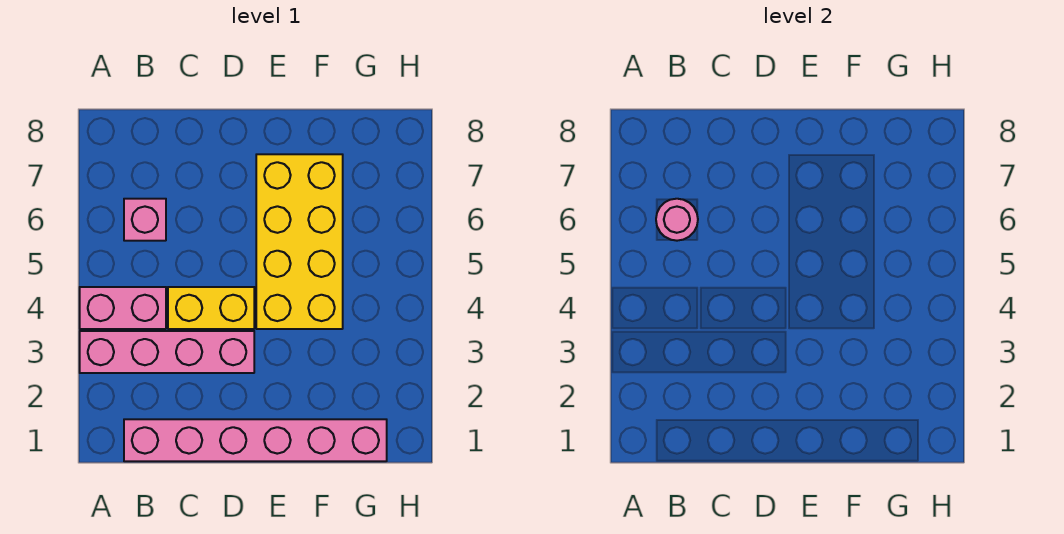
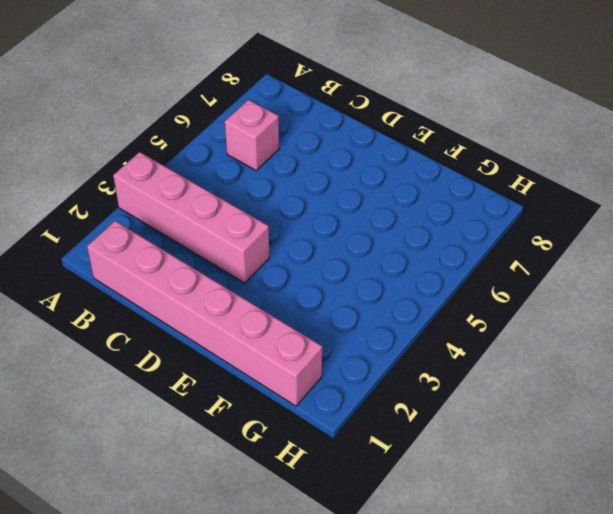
none -> pink brick A4:B4 level 1
none -> yellow brick C4:D4 level 1

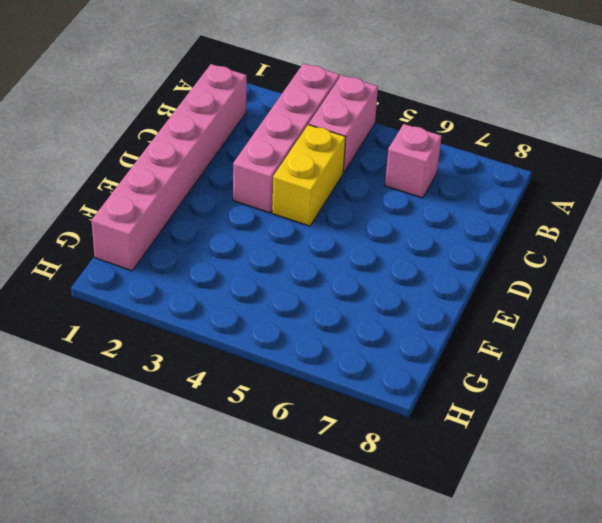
none -> yellow brick E4:F7 level 1
none -> pink round brick B6 level 2

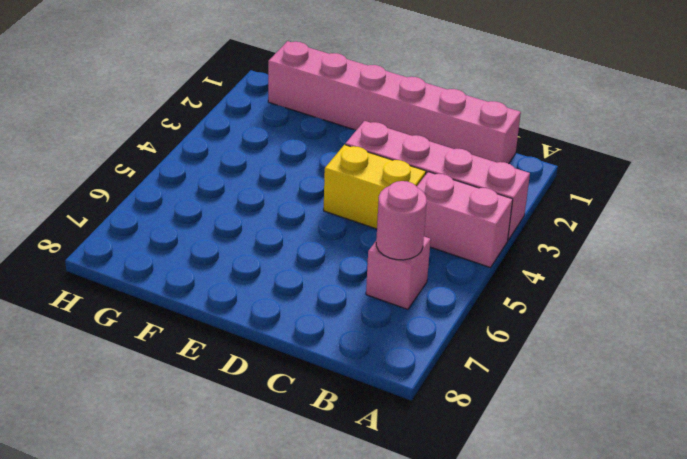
none -> yellow brick E4:F7 level 1

